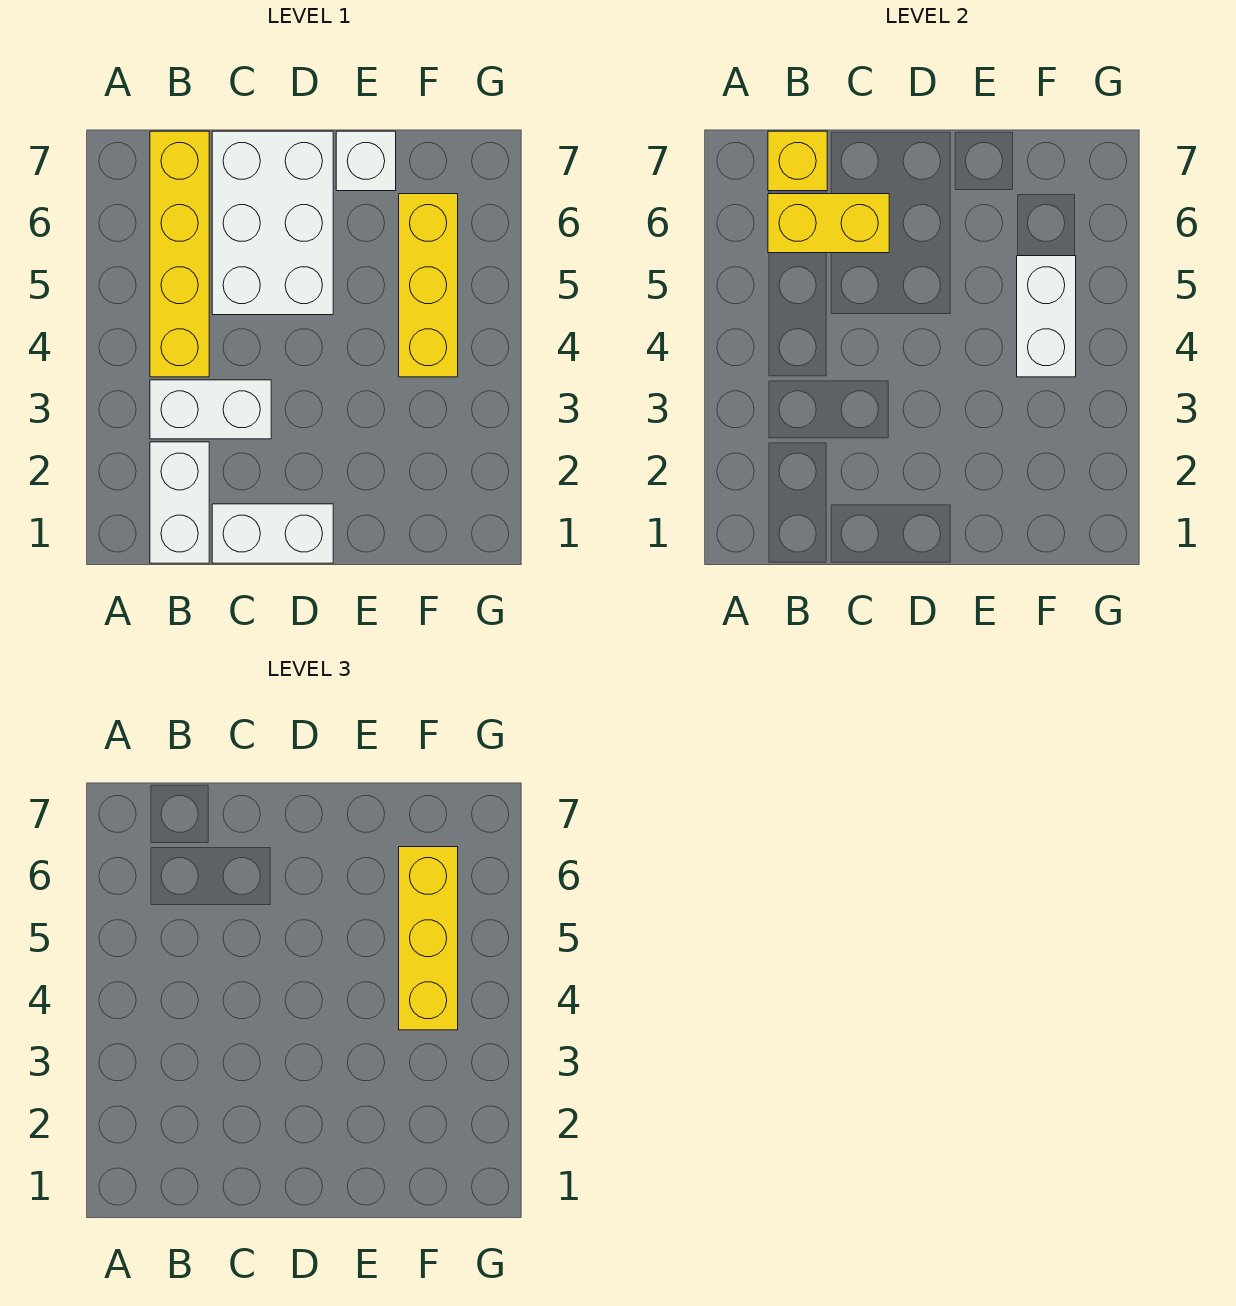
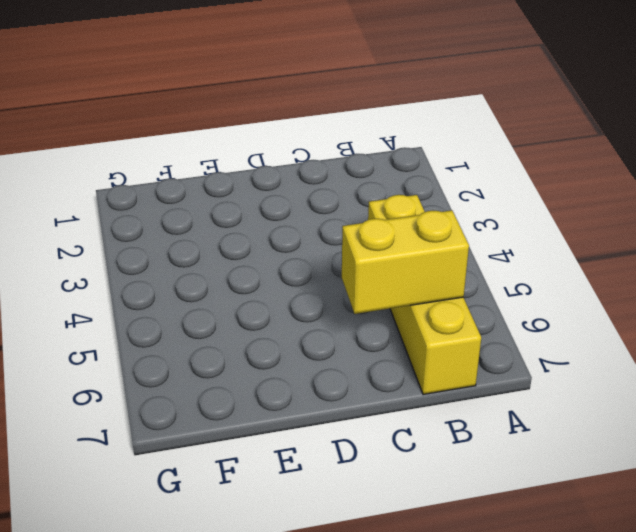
none -> white brick B1:B2 level 1
none -> white brick B3:C3 level 1

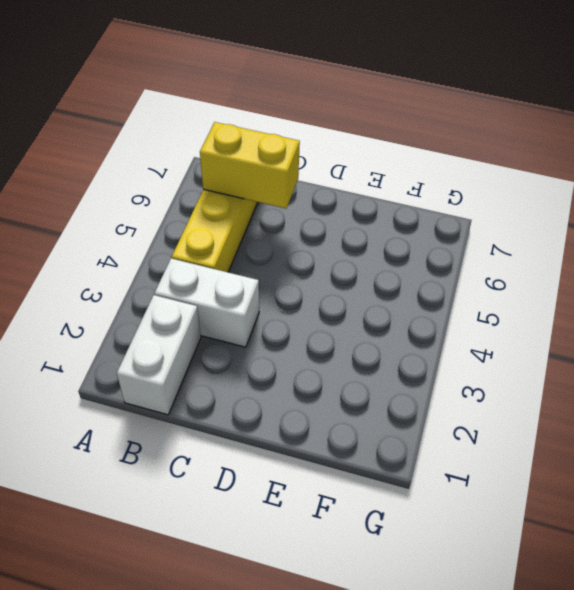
none -> white brick C1:D1 level 1
none -> white brick C5:D7 level 1

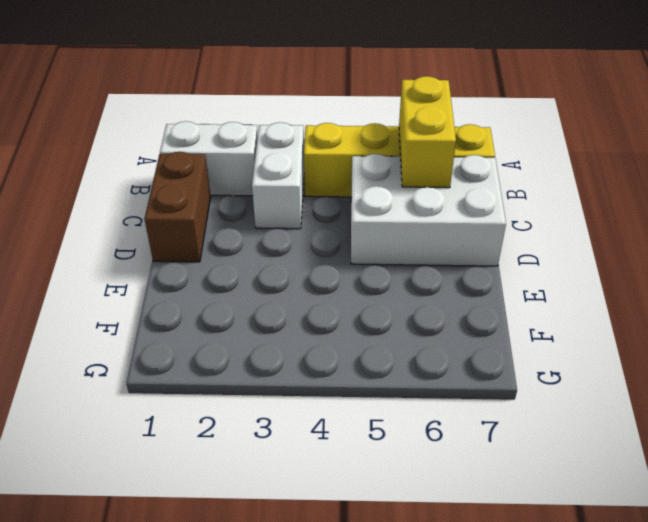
brown brick C1:D1 level 1 -> white brick C1:D1 level 1
none -> white brick E7 level 1
none -> yellow brick F4:F6 level 1

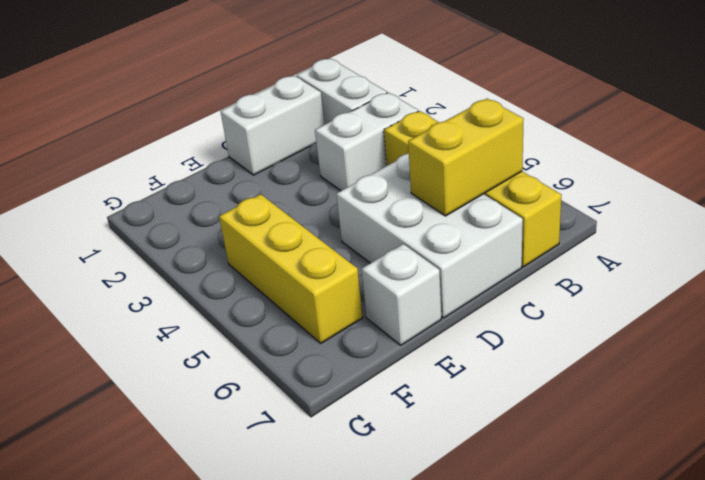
none -> yellow brick B7 level 2
none -> white brick F4:F5 level 2

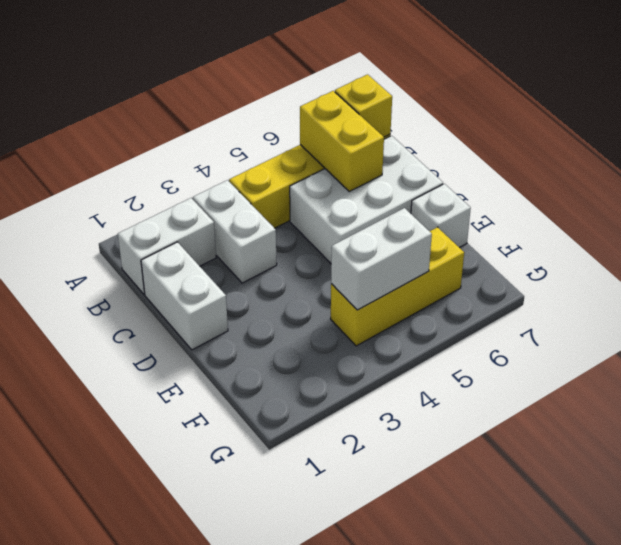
none -> yellow brick F4:F6 level 3

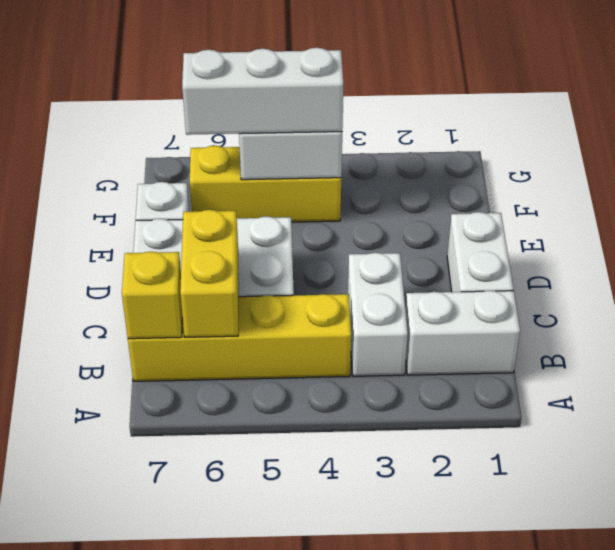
white brick F4:F6 level 3 -> yellow brick F4:F6 level 3

